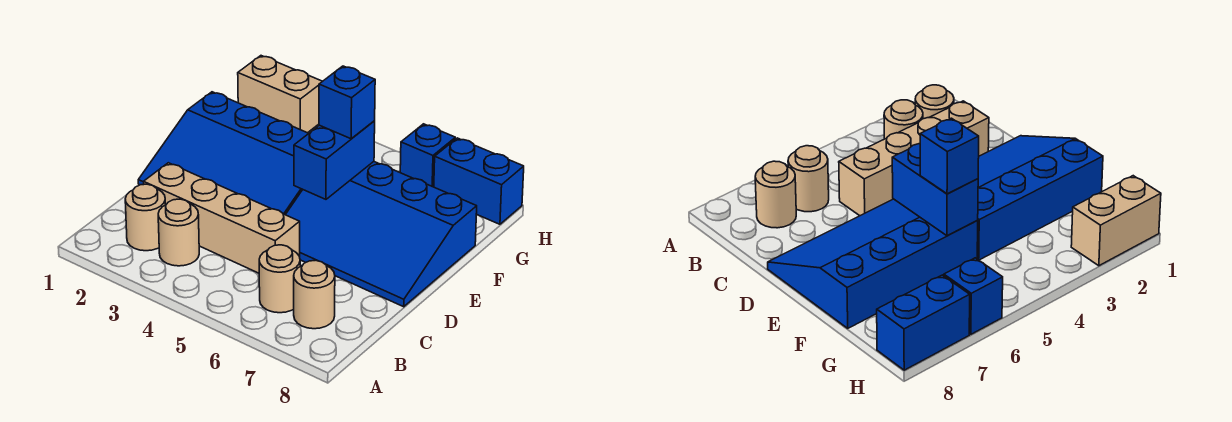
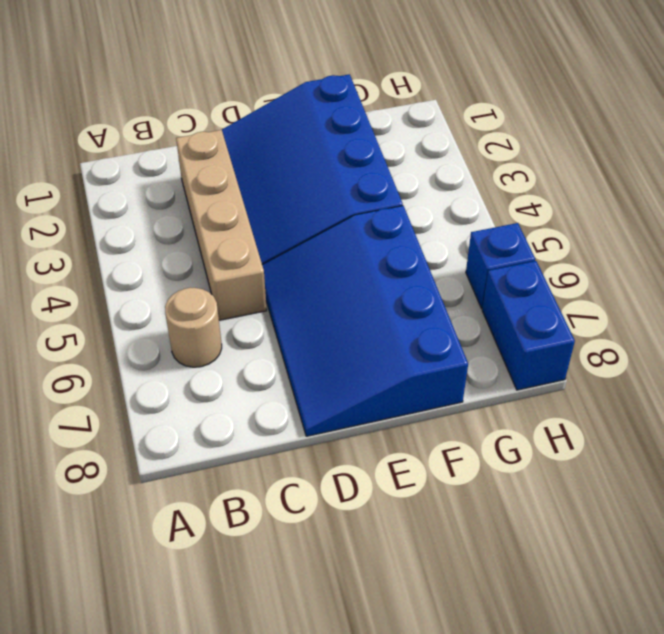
none -> tan round brick B2 level 1
none -> tan round brick B3 level 1
none -> tan round brick B7 level 1

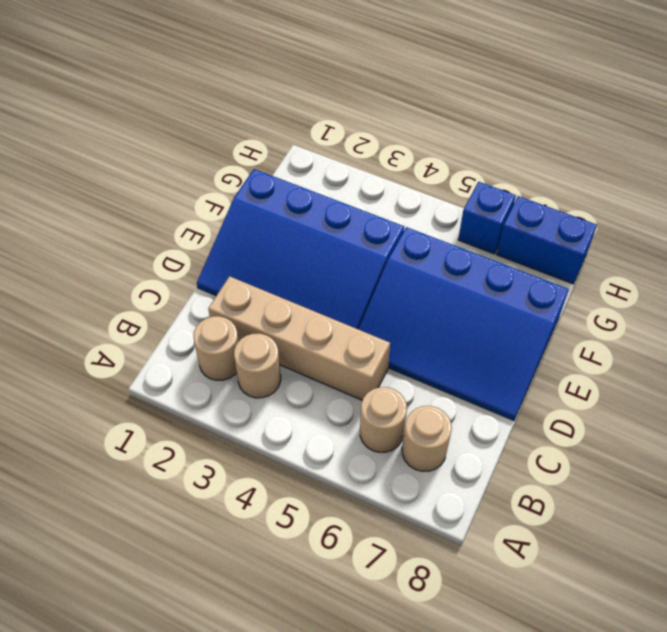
none -> tan brick H1:H2 level 1
none -> blue brick E5:F5 level 2
none -> blue brick F5 level 3

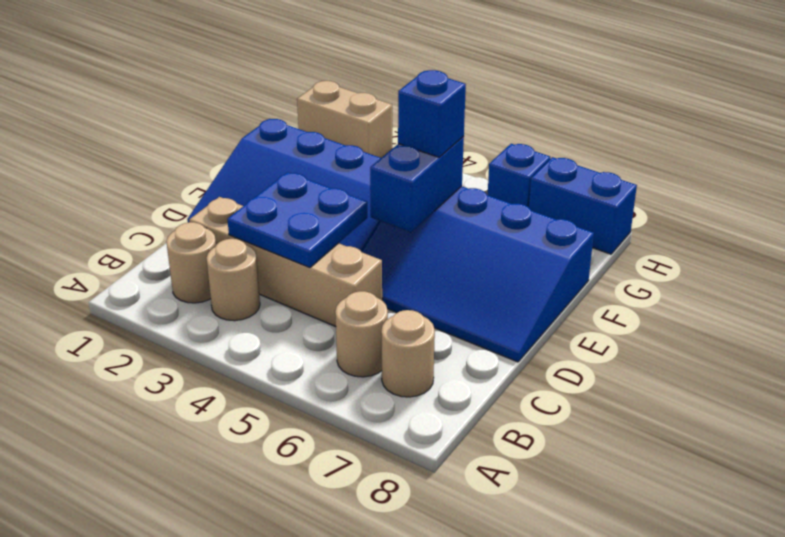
blue plate C3:D4 level 2 -> none

